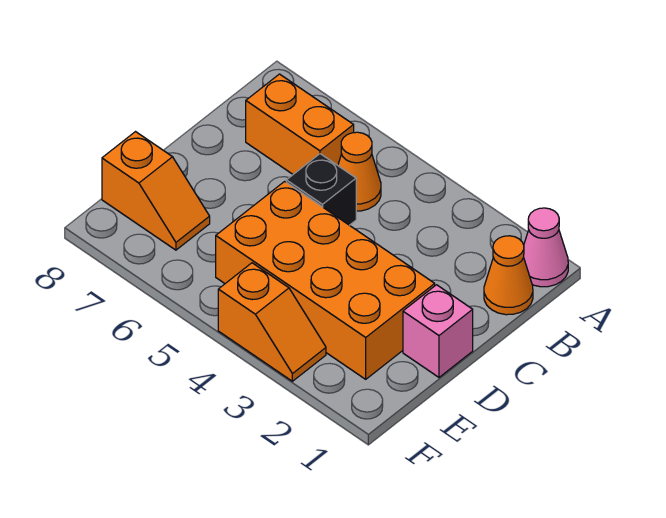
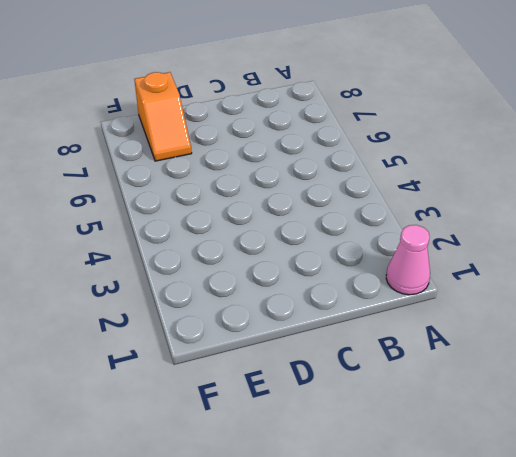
none -> orange cone B1 level 1
none -> orange cone B5 level 1

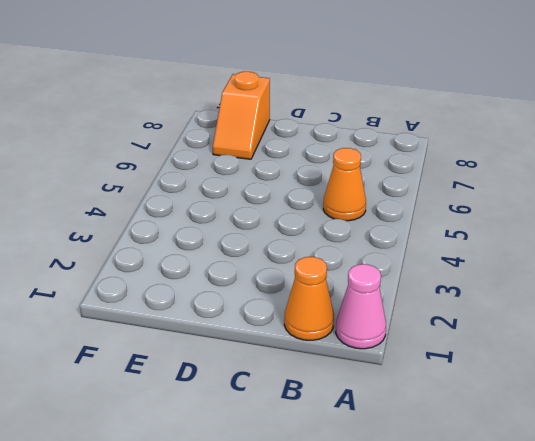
none -> orange brick B6:B7 level 1
none -> black brick C5 level 1

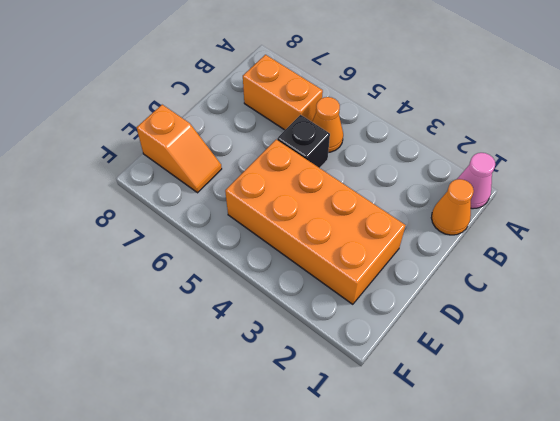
none -> pink brick D1 level 1
none -> orange slope F3:F4 level 1 top 4

